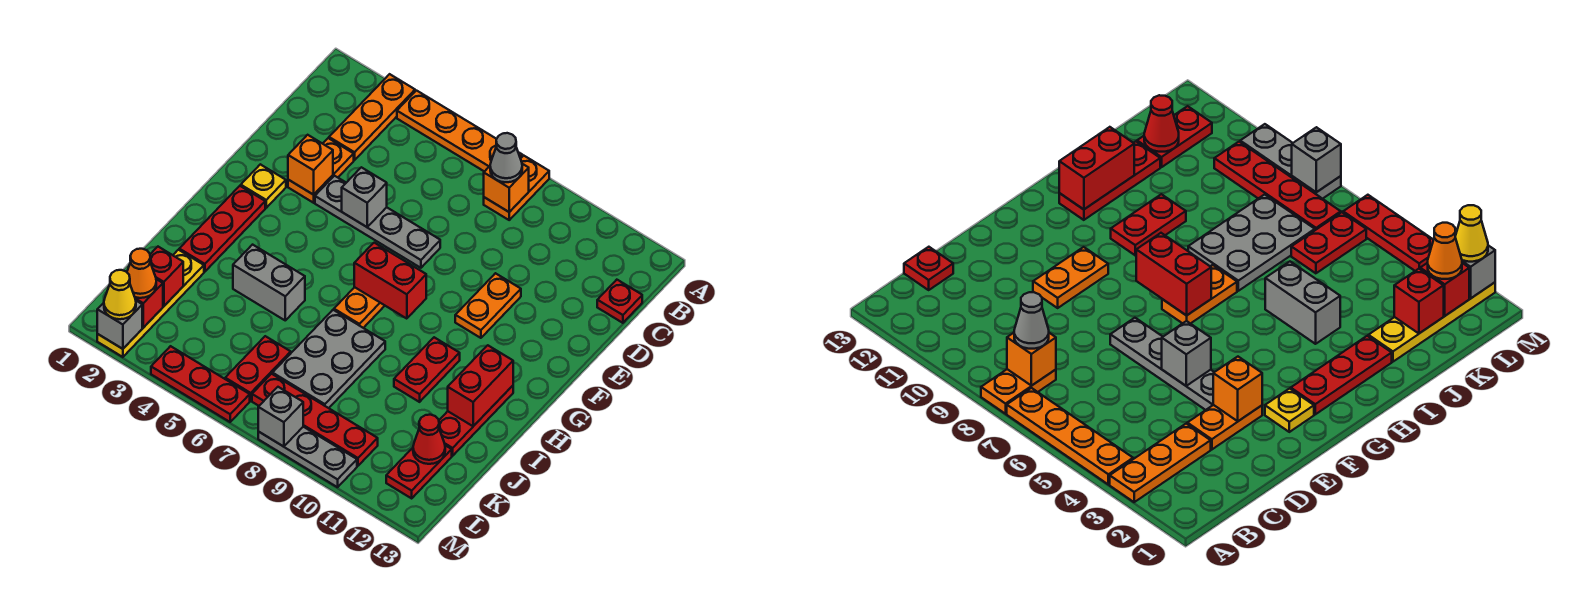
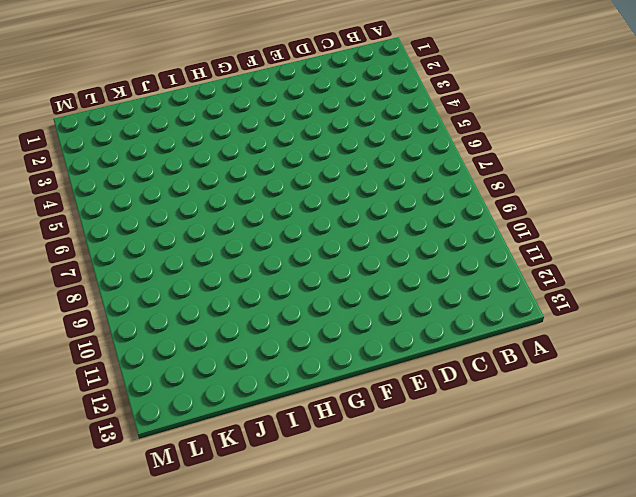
none -> orange plate A3:C3 level 1
none -> orange plate A4:A7 level 1
none -> orange plate A8:B8 level 1
none -> red plate C13 level 1

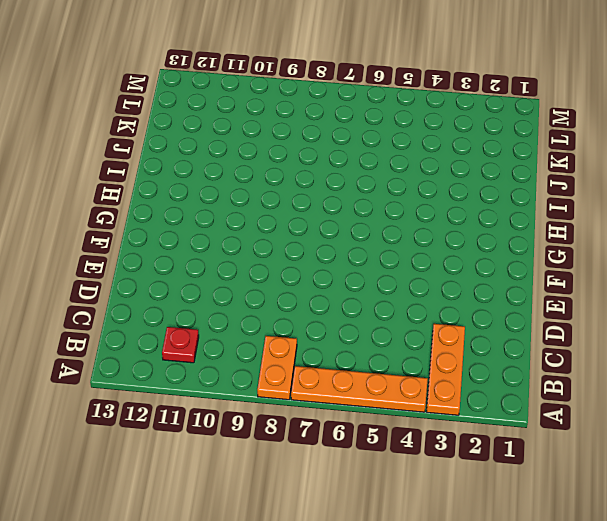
red plate B11 level 1 -> red plate C13 level 1
none -> orange plate D3:E3 level 1
none -> grey plate E4:E7 level 1
none -> orange plate E10:F10 level 1
none -> yellow plate F2 level 1

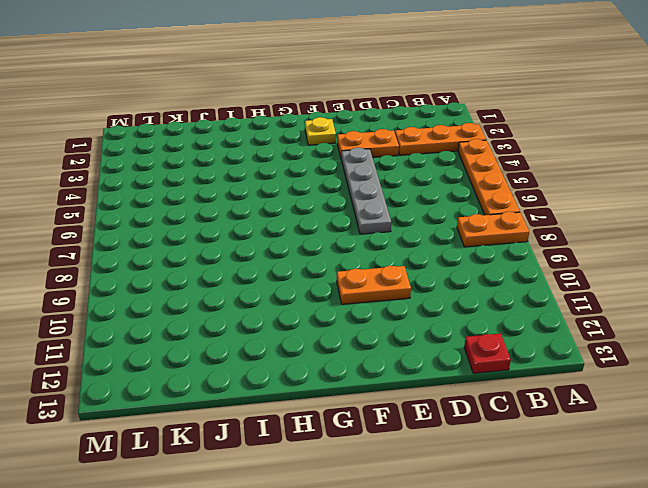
none -> red plate G2:I2 level 1
none -> orange plate G7:H7 level 1
none -> red plate H10:I10 level 1
none -> red plate H12:J12 level 1

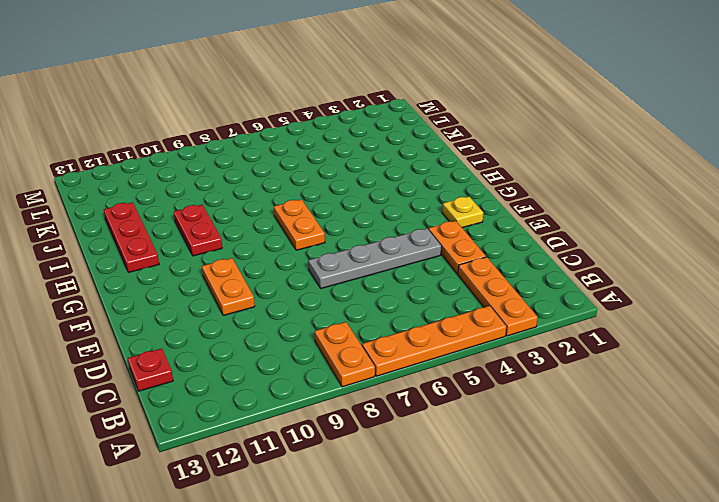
none -> red plate G2:I2 level 1
none -> grey brick I4:I5 level 1
none -> grey plate I7:K8 level 1
none -> yellow plate J2:M2 level 1

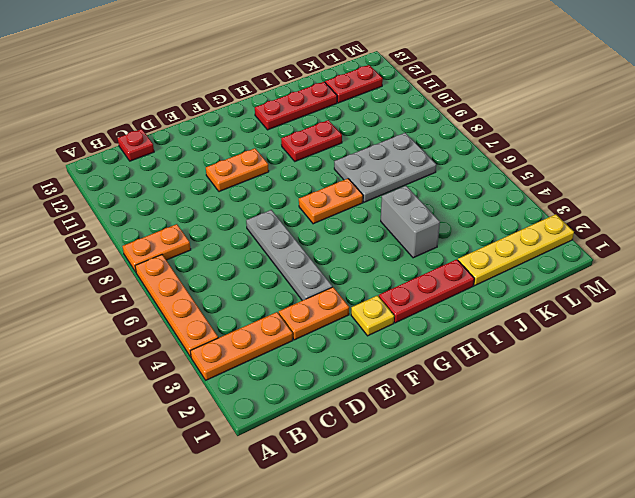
none -> red plate K6:L6 level 1
none -> red plate L7:L10 level 1
none -> red plate M4:M6 level 1
none -> grey plate M8:M10 level 1

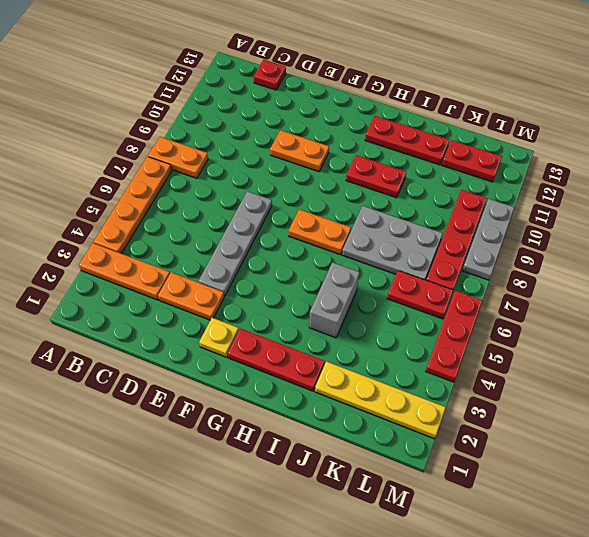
none -> orange brick B8 level 2
none -> orange brick E3 level 2
none -> grey brick E5 level 2
none -> red brick G7:G8 level 2

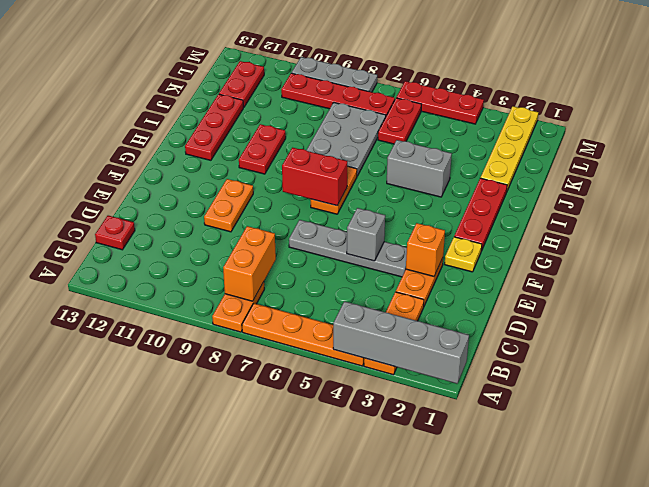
grey brick A1:A4 level 2 -> none
orange brick B8:C8 level 2 -> orange brick B8 level 2
none -> red brick H12:I12 level 2
none -> red brick K2 level 2
none -> red cone K12 level 2
none -> red brick L2 level 2

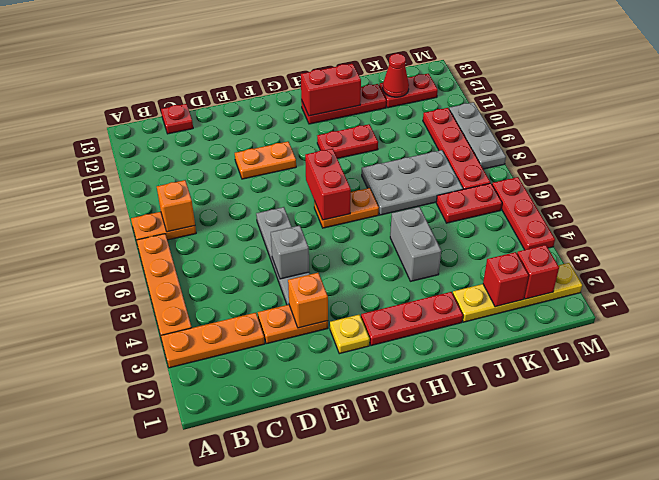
none -> grey brick M2 level 2
none -> grey brick M8 level 2
none -> grey cone B8 level 3
none -> orange cone L2 level 3

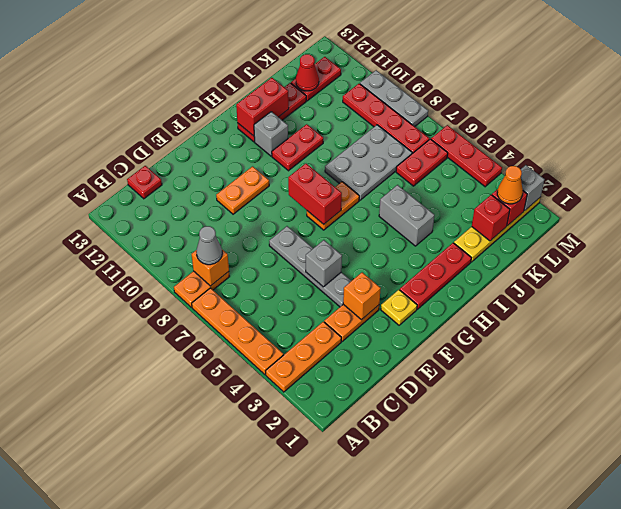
grey brick H11 level 1 -> grey brick M8 level 2
none -> yellow cone M2 level 3

